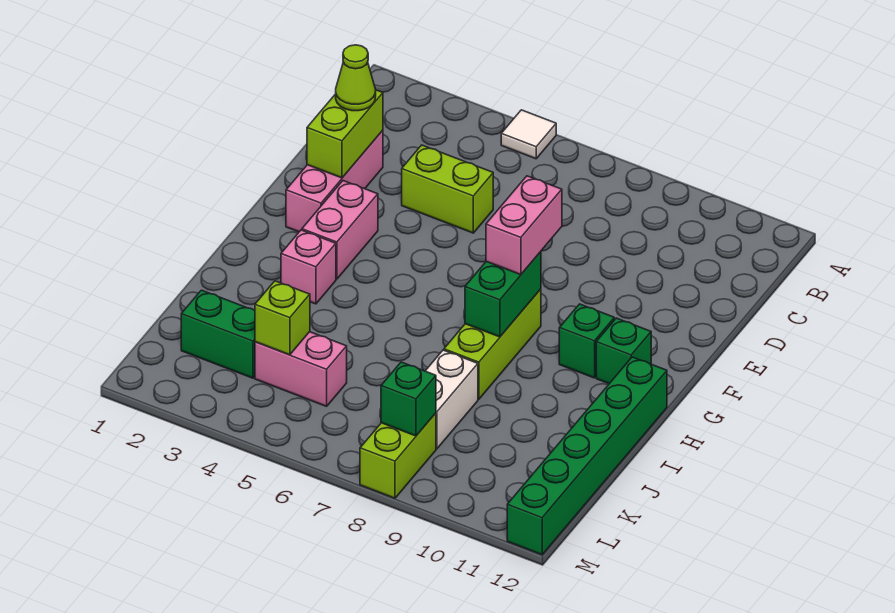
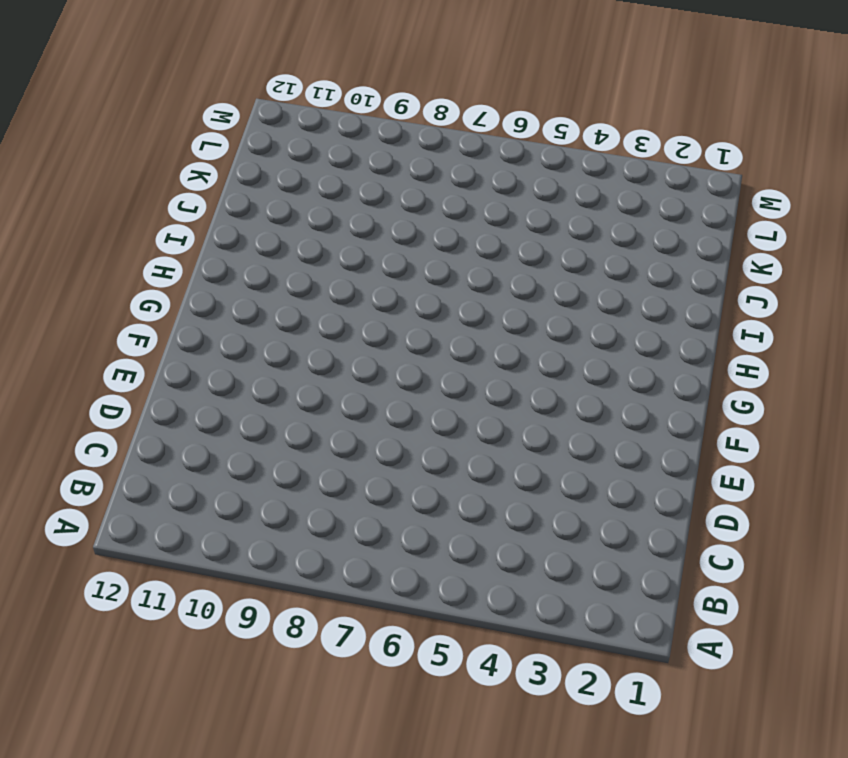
none -> white tile A5 level 1
none -> pink brick D2:F2 level 1
none -> lime brick D4:D5 level 1

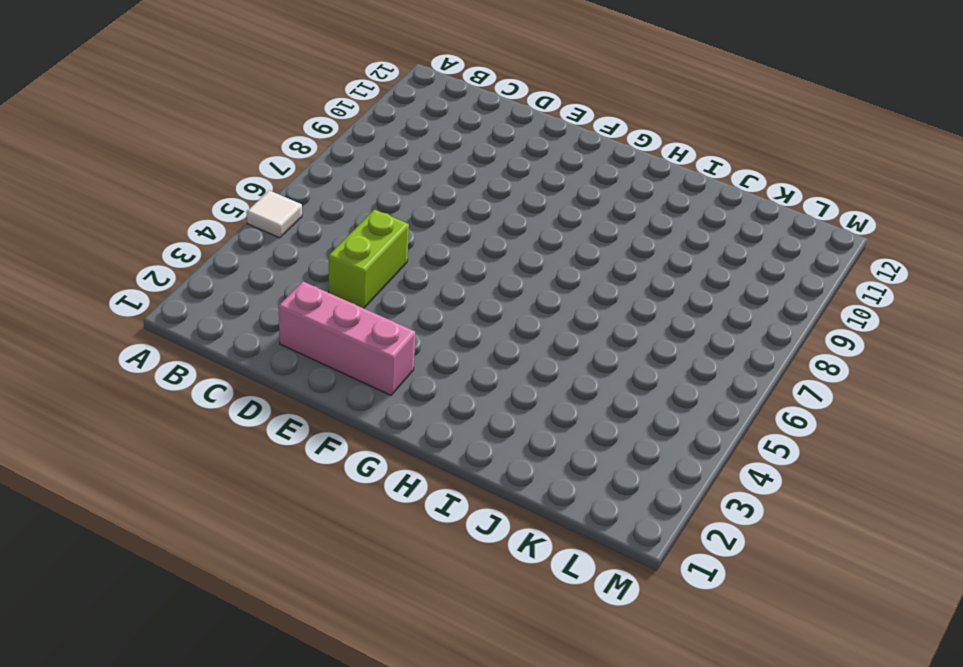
none -> pink brick F3:G3 level 1
none -> lime brick G8:I8 level 1
none -> green brick G10 level 1

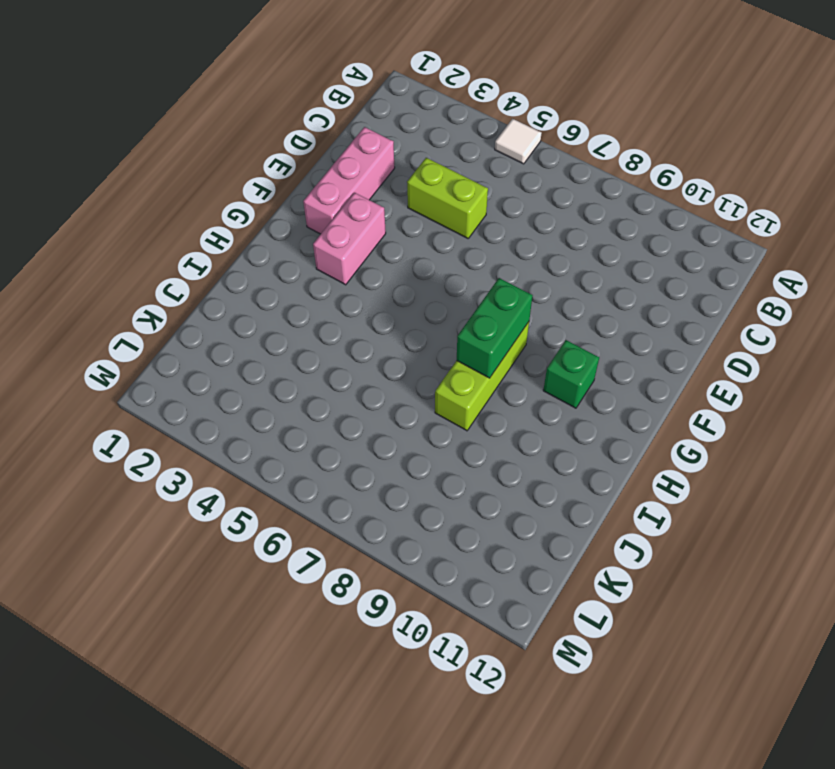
none -> green brick G11 level 1
none -> pink brick H3 level 1
none -> green brick H12:M12 level 1

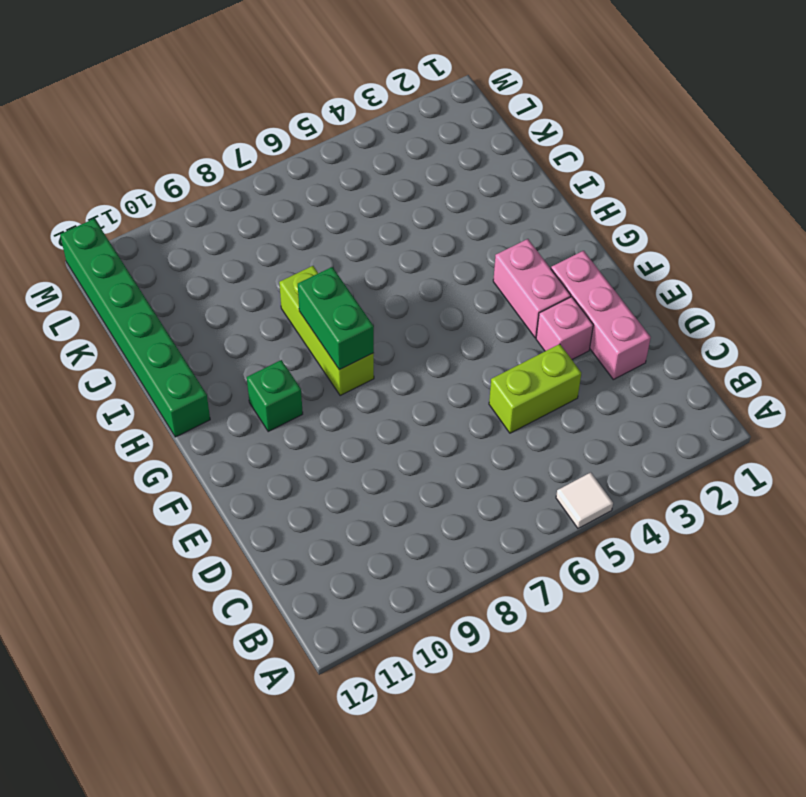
pink brick E3 level 1 -> pink brick H3 level 1
none -> green brick G11 level 1
none -> white brick J8:K8 level 1
none -> green brick K2:K3 level 1

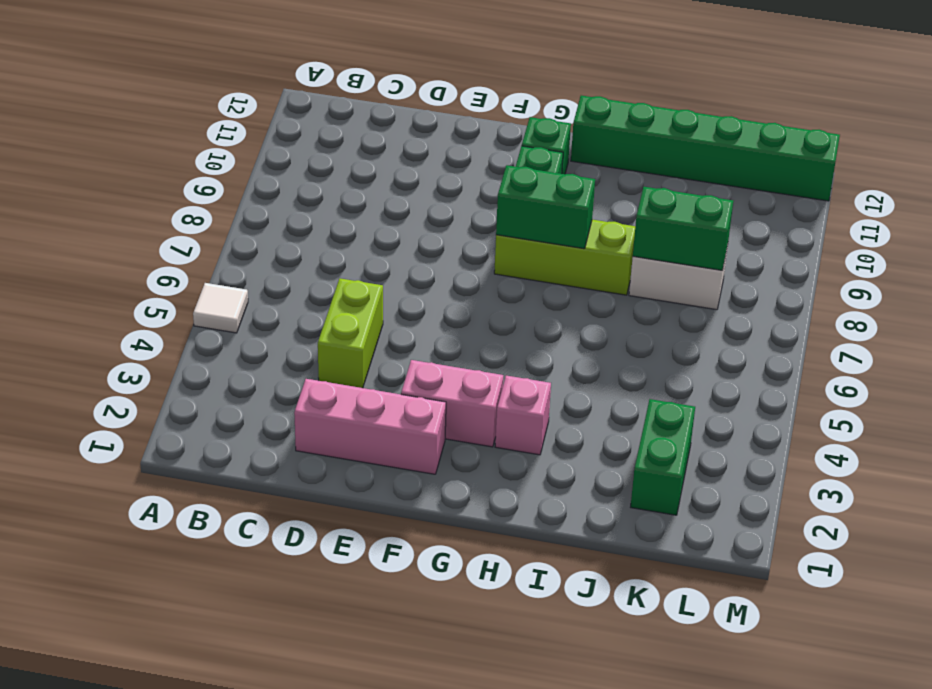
green brick J8:K8 level 2 -> none
none -> pink brick K4:K5 level 1
none -> lime brick L8:M8 level 1
none -> lime brick D2:E2 level 2

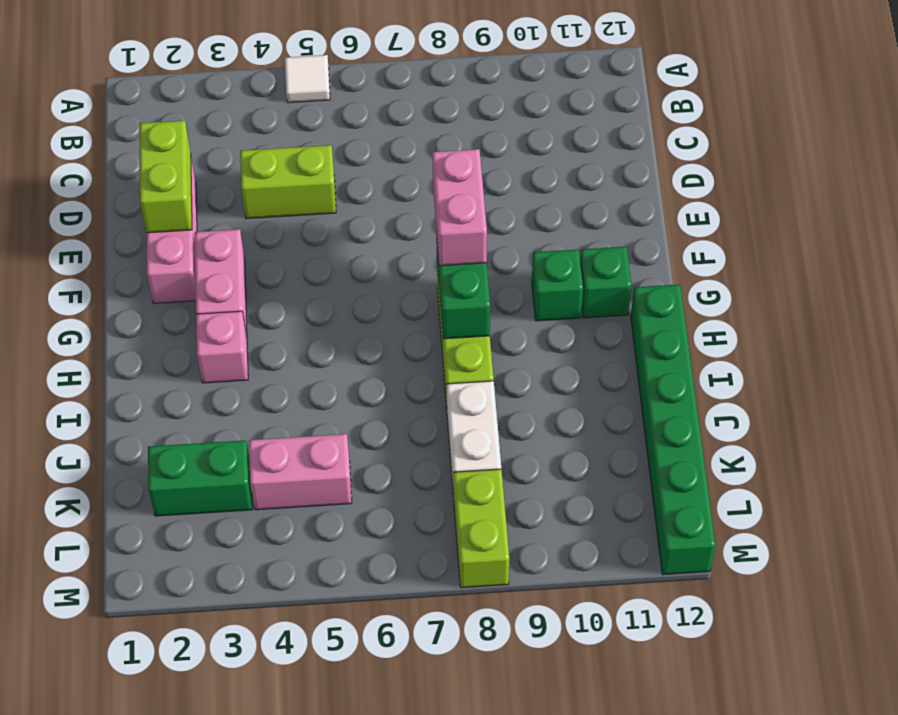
none -> lime brick K4 level 2
none -> green brick L8 level 2
none -> lime cone D2 level 3

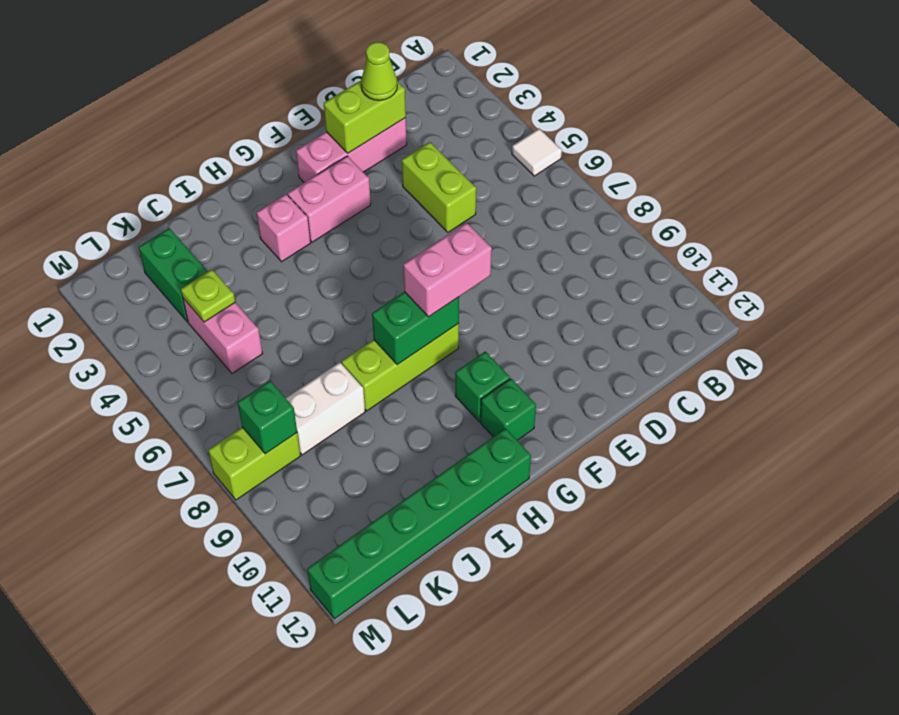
lime plate K4 level 2 -> lime brick K4 level 2

